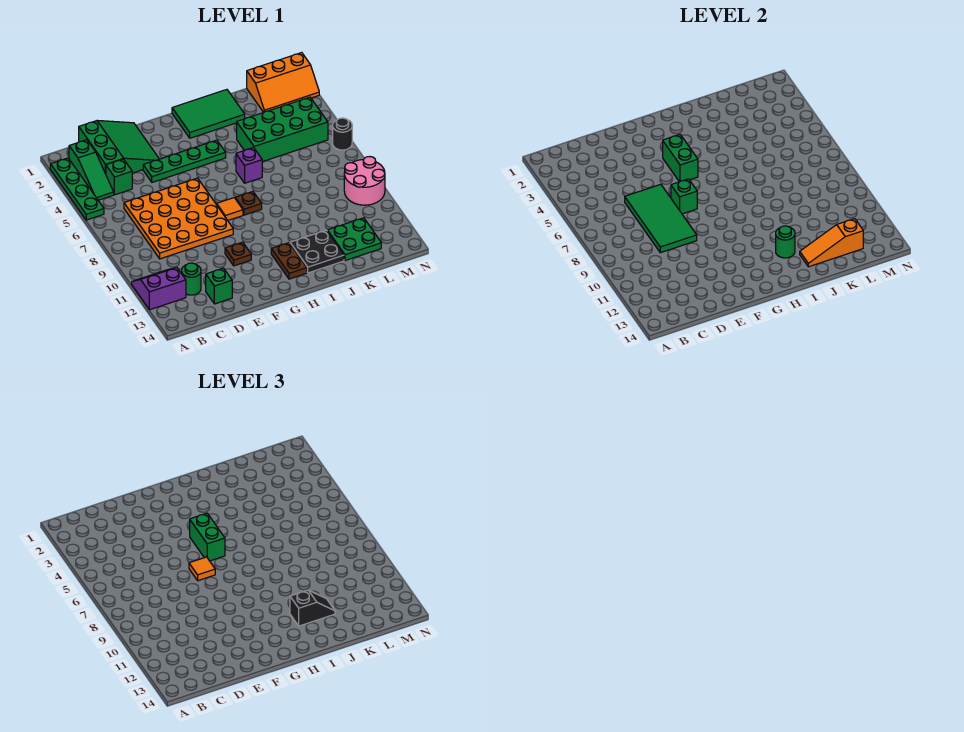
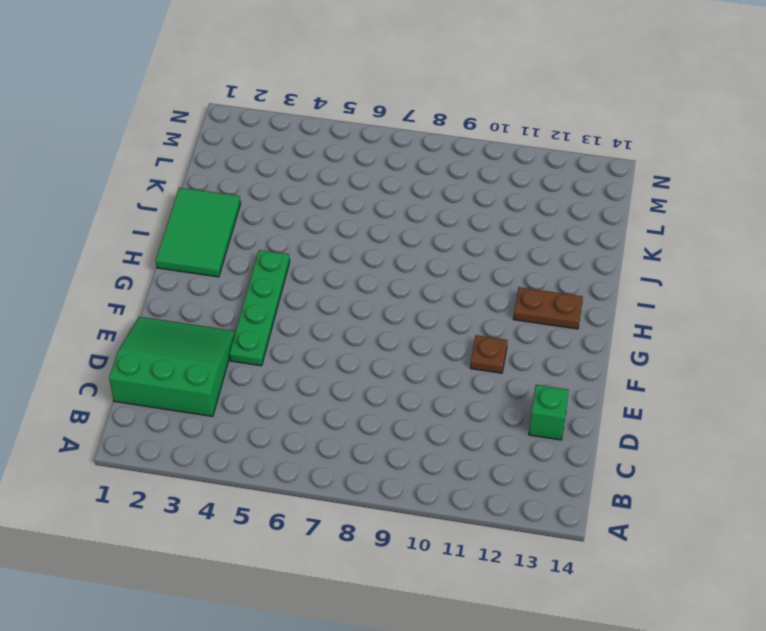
none -> green plate A2:A5 level 1
none -> purple slope A11:B12 level 1 top 12
none -> green slope B2:B4 level 1 top 2

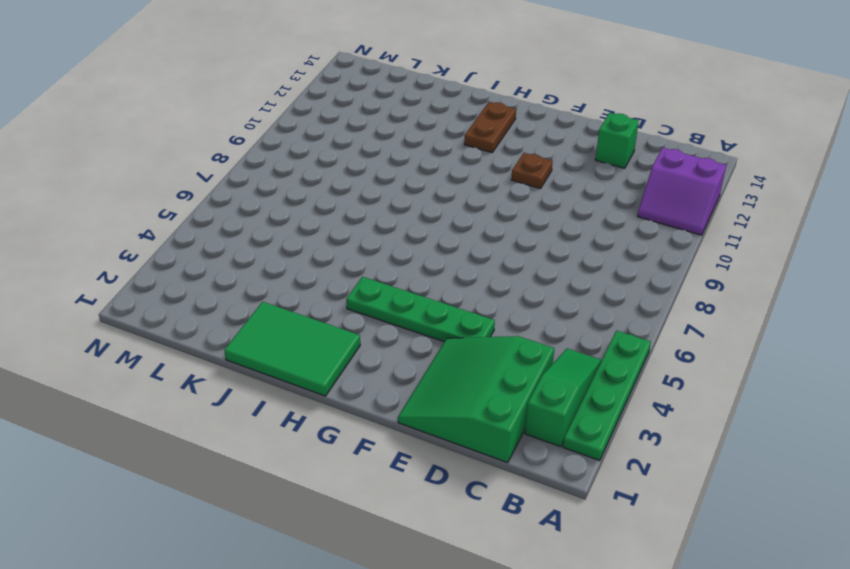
none -> green brick C4 level 1
none -> orange plate C6:F9 level 1
none -> green round brick C12 level 1

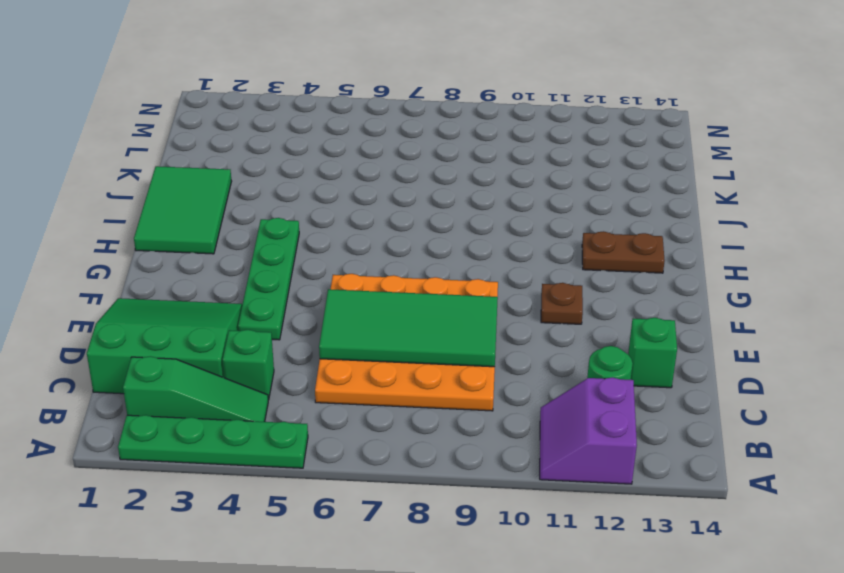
none -> orange tile G8 level 1
none -> brown plate H8 level 1
none -> purple brick I6 level 1

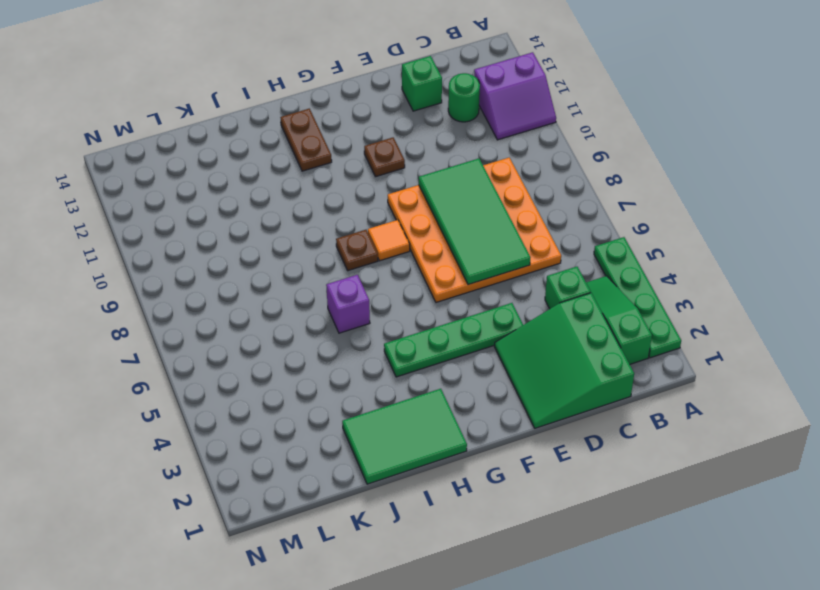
none -> black plate I12:J13 level 1
none -> green brick J4:M5 level 1
none -> green plate K12:L13 level 1

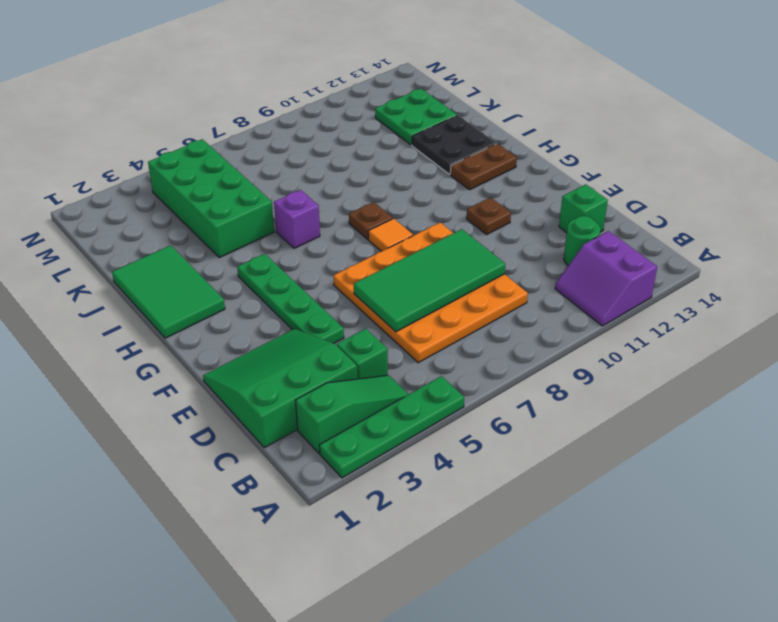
none -> orange slope L1:N2 level 1 top 1
none -> pink round brick M9:N10 level 1
none -> black round brick N6 level 1

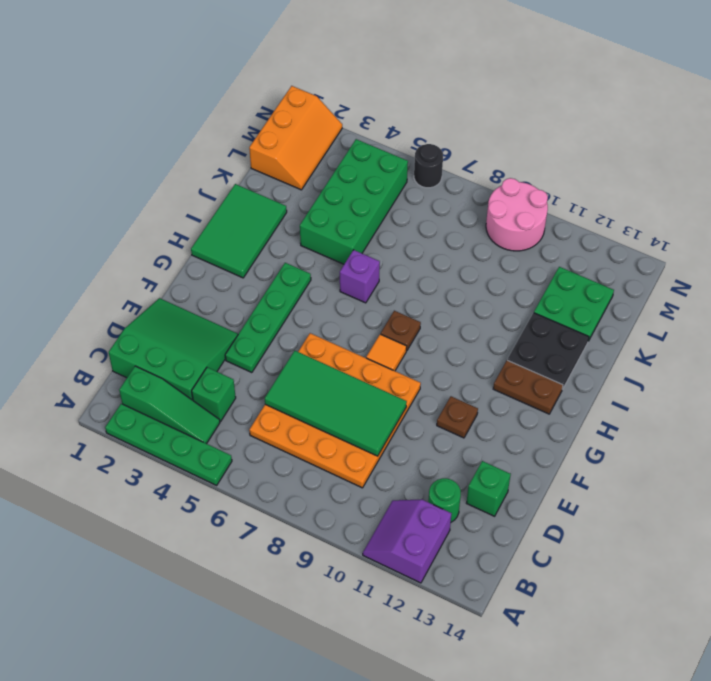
none -> green brick F7 level 2
none -> green brick G4:G5 level 2
none -> green round brick I12 level 2

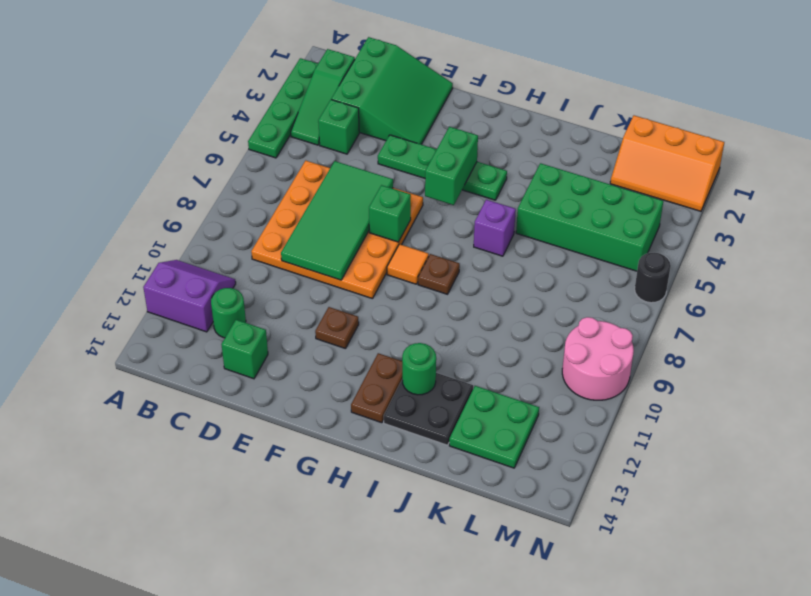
none -> green tile H1:J2 level 1
none -> orange slope J13:L13 level 2 top L
none -> orange tile F7 level 3

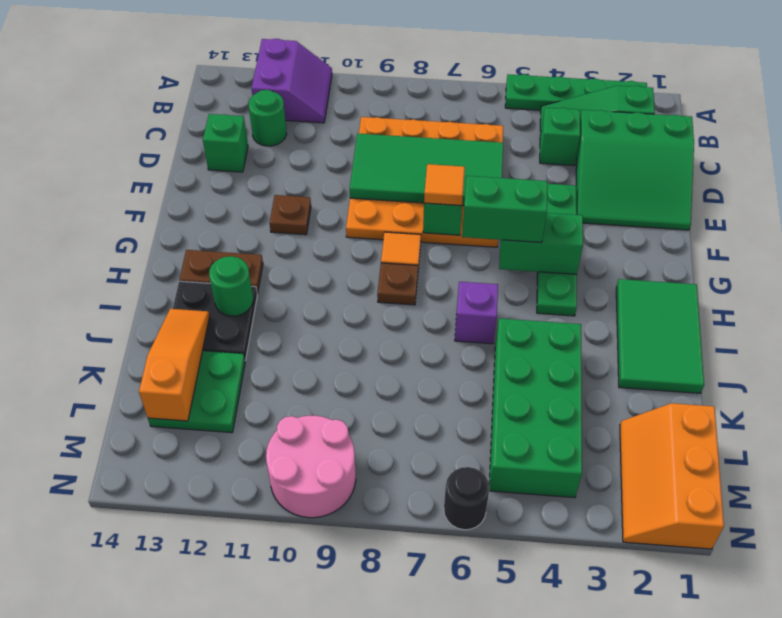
none -> black slope I12:J12 level 3 top I

